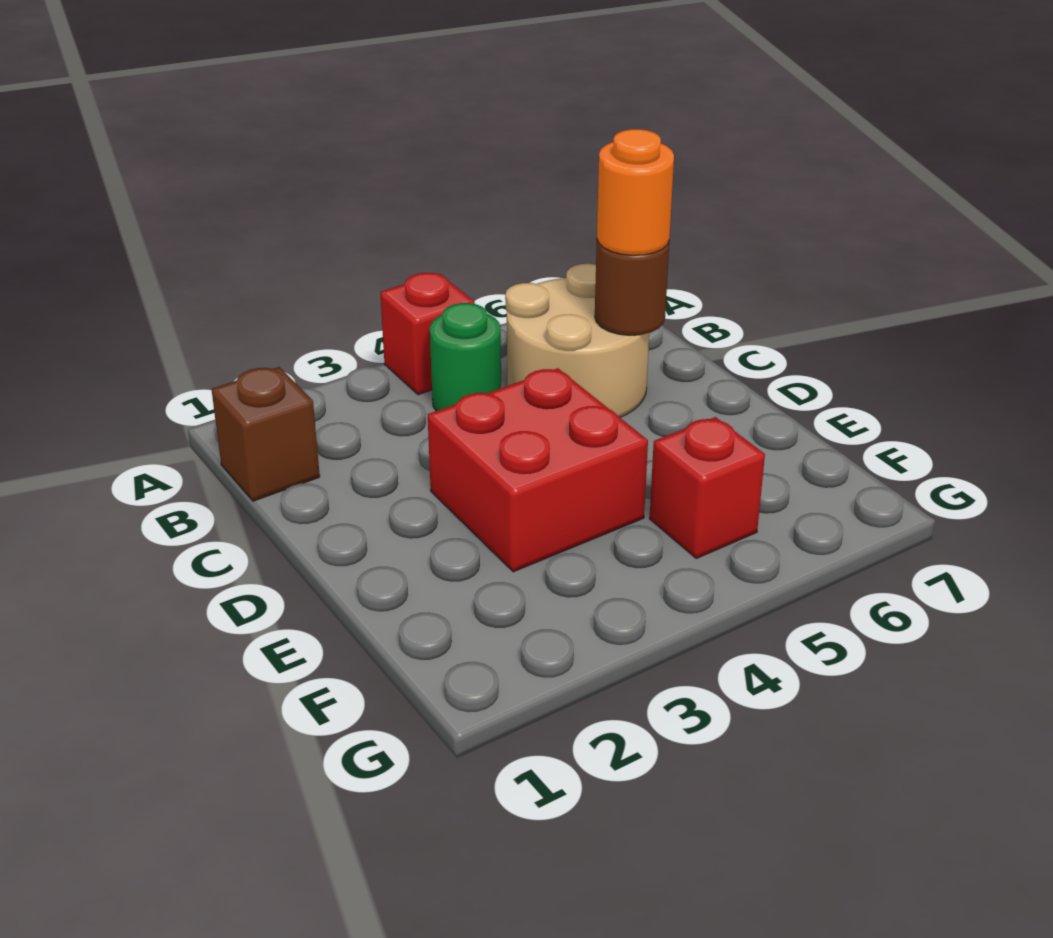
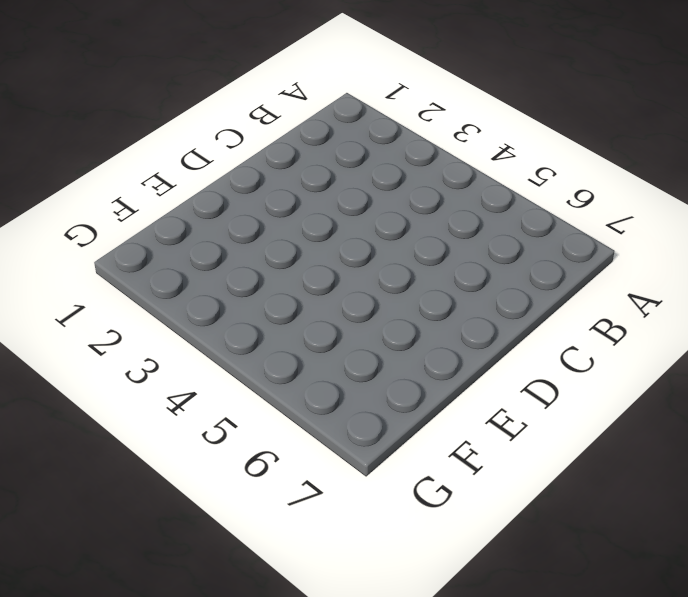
none -> red brick A4 level 1
none -> brown brick B1 level 1

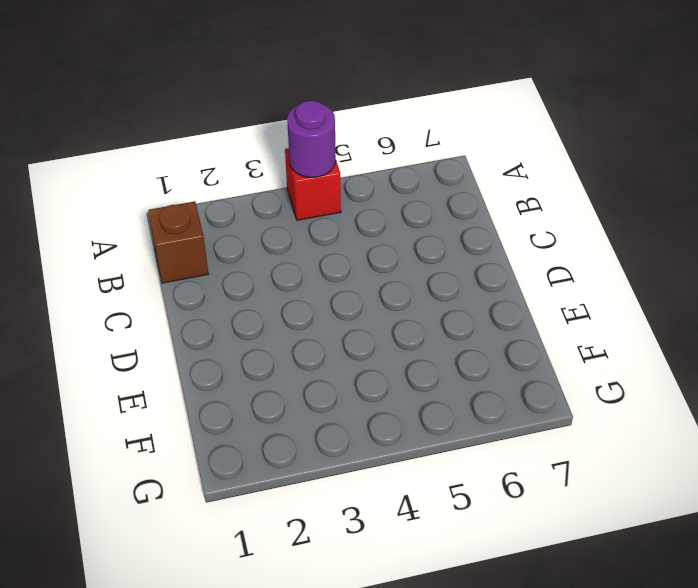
purple round brick A4 level 2 -> none
none -> green round brick B4 level 1
none -> tan round brick B5:C6 level 1

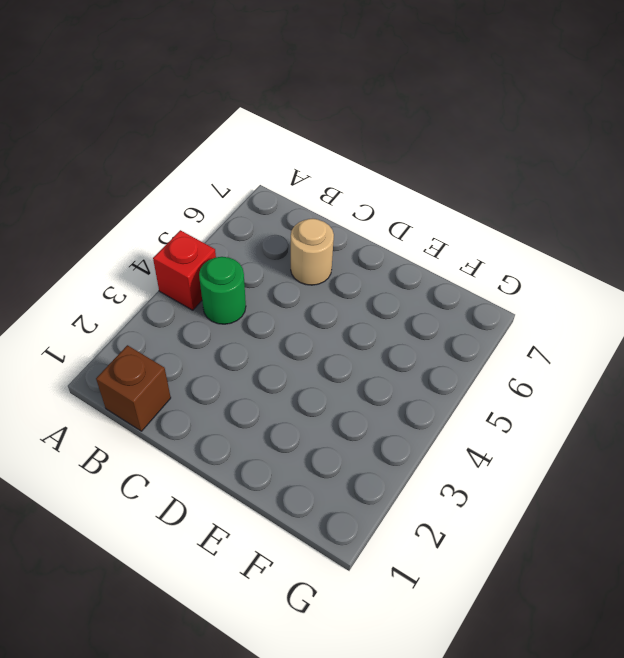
tan round brick C6 level 1 -> tan round brick B5:C6 level 1
none -> red brick D3:E4 level 1
none -> red brick F5 level 1

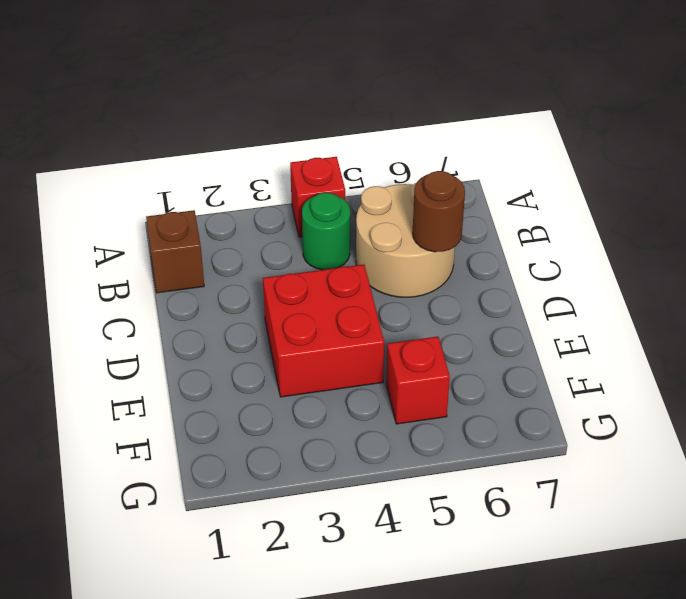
none -> orange round brick C6 level 3

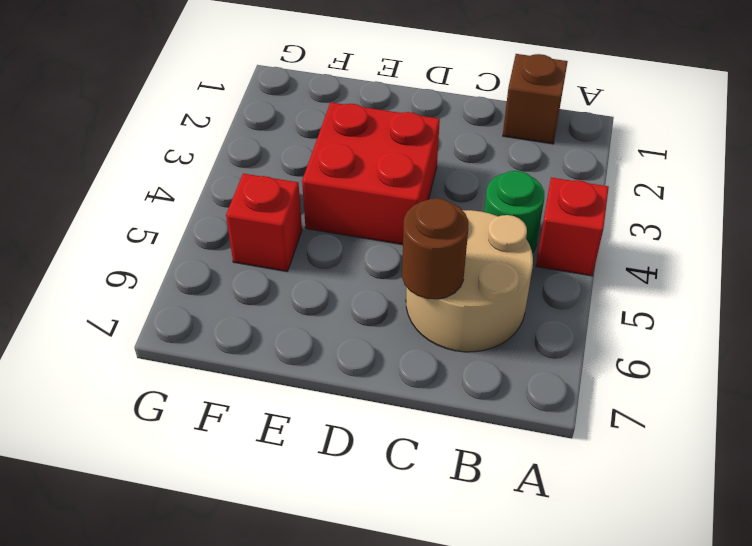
none -> orange round brick C6 level 3

